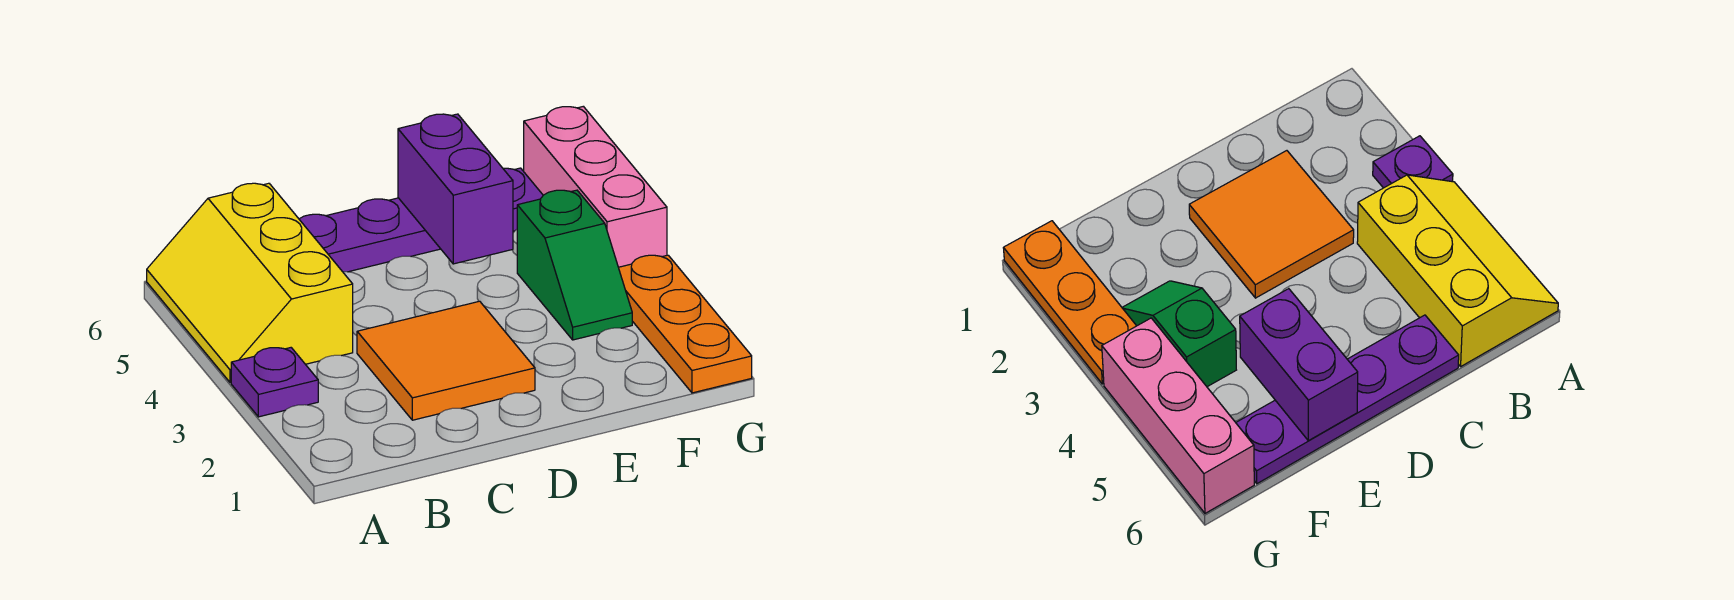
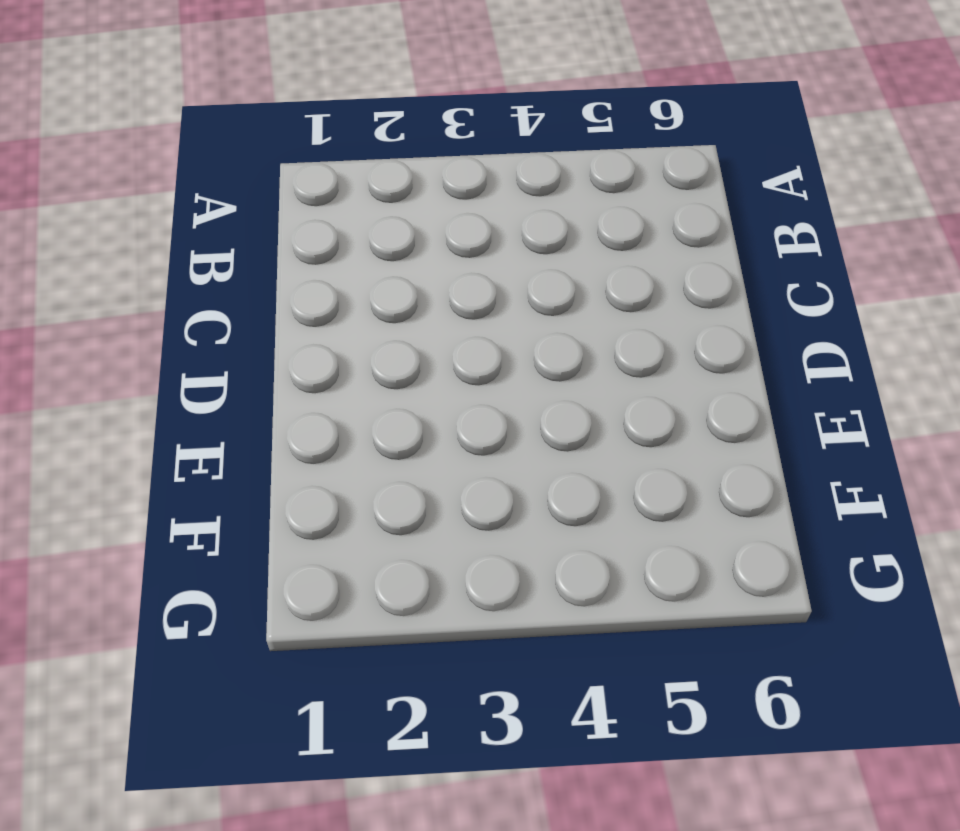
none -> purple plate A3 level 1
none -> yellow slope A4:B6 level 1 top B

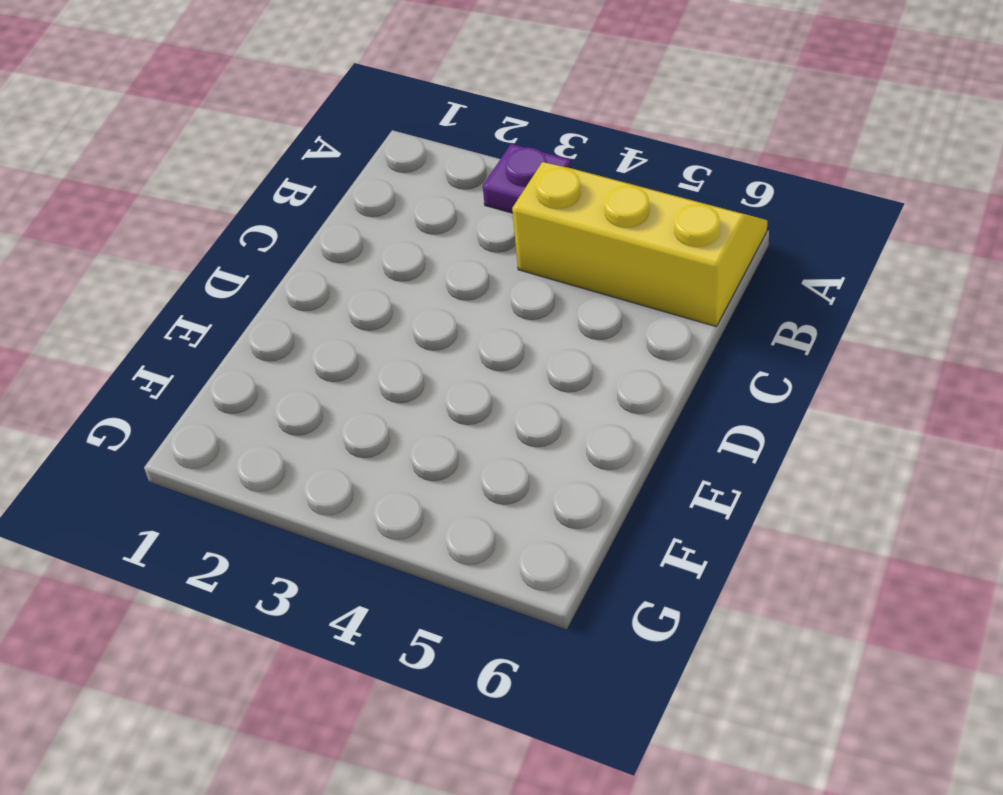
none -> orange tile C2:D3 level 1
none -> purple plate C6:F6 level 1

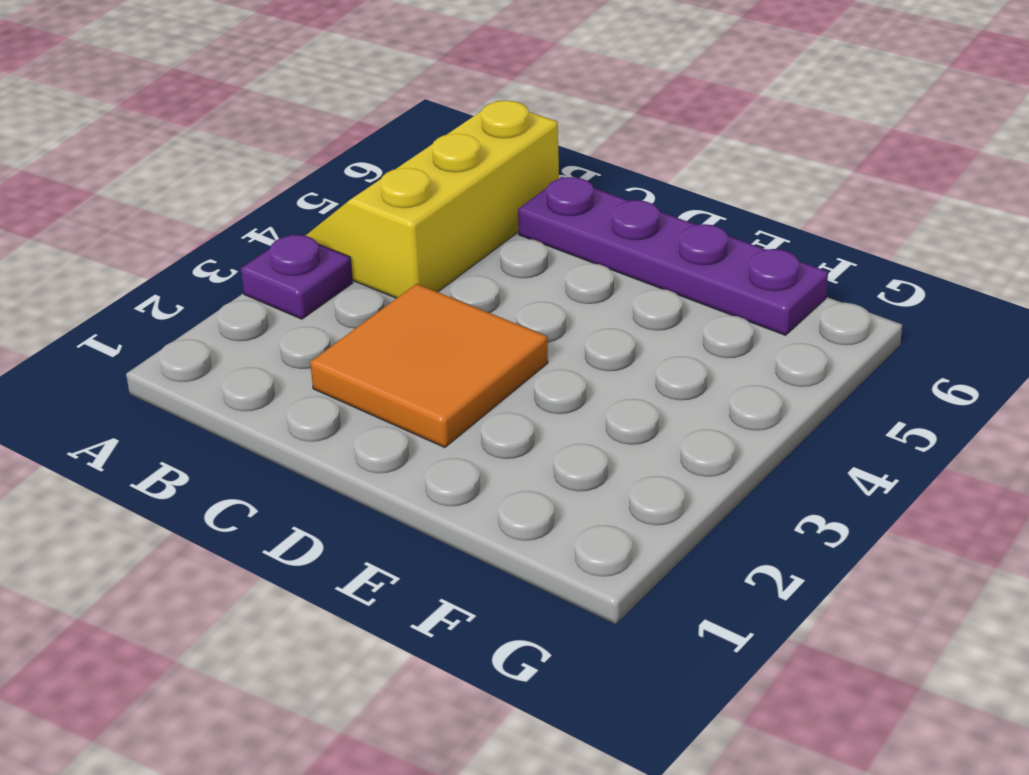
none -> green slope F3:F4 level 1 top 4
none -> orange plate G1:G3 level 1

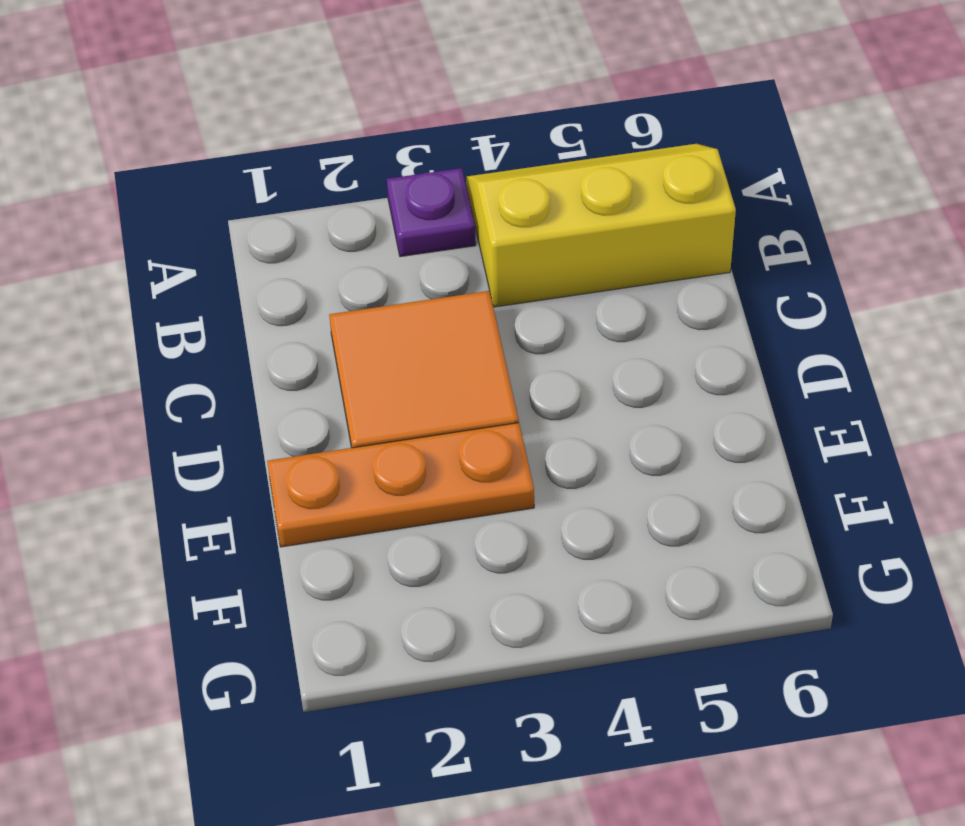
orange plate E1:E3 level 1 -> orange plate G1:G3 level 1
none -> purple plate C6:F6 level 1
none -> green slope F3:F4 level 1 top 4

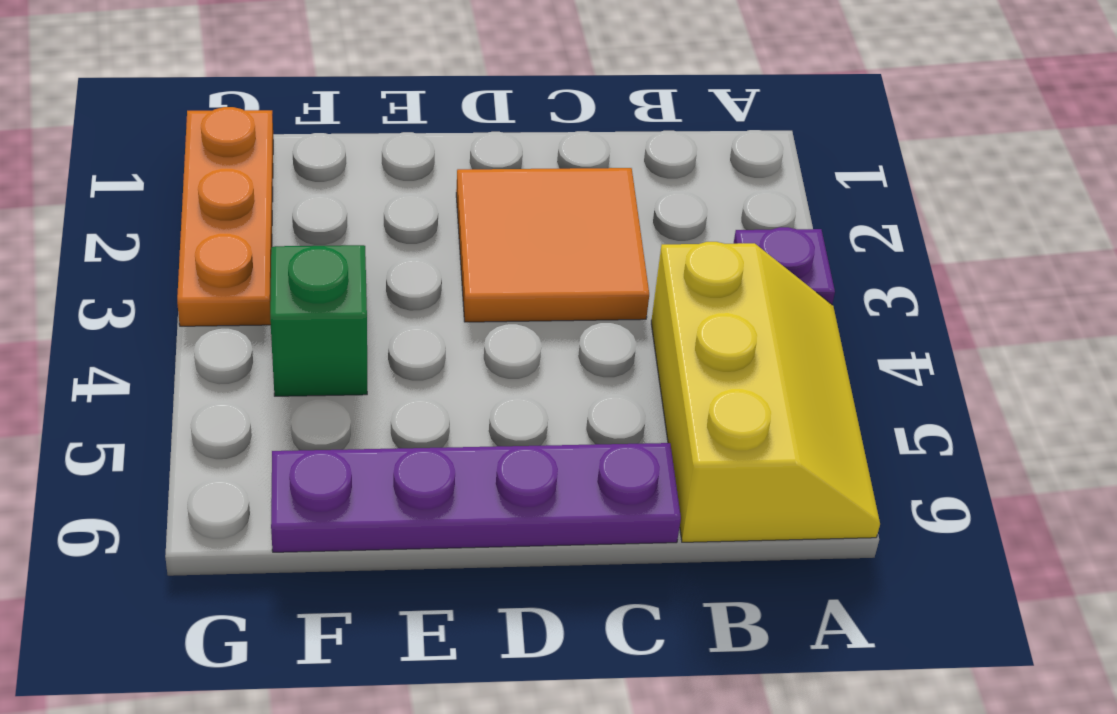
none -> pink brick G4:G6 level 1
none -> purple brick E5:E6 level 2

